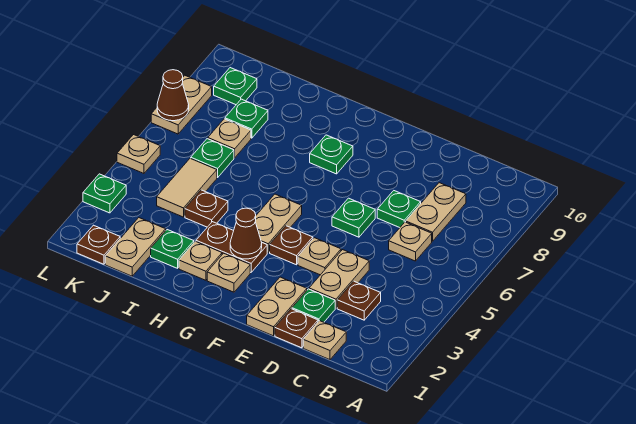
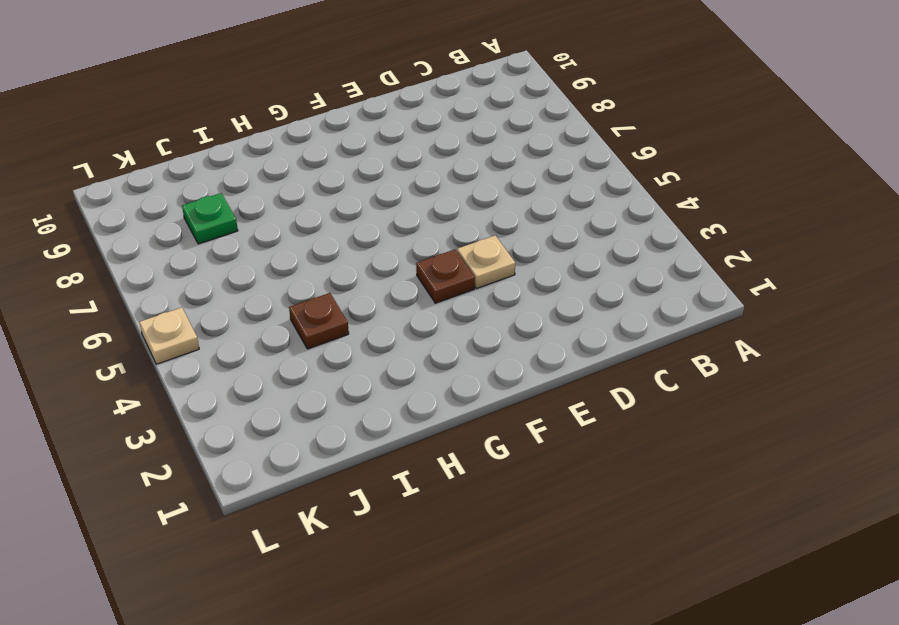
none -> tan plate C1 level 1
none -> brown plate C3 level 1
none -> tan plate C6 level 1
none -> tan plate C7:C8 level 1

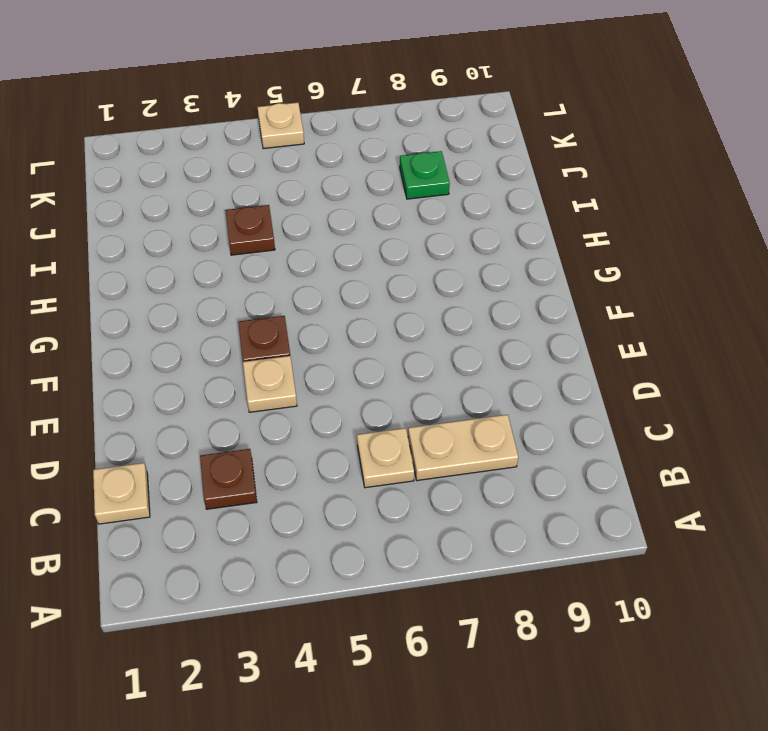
none -> brown plate D1 level 1
none -> green plate D2 level 1
none -> tan plate D3:D4 level 1
none -> green plate D7 level 1

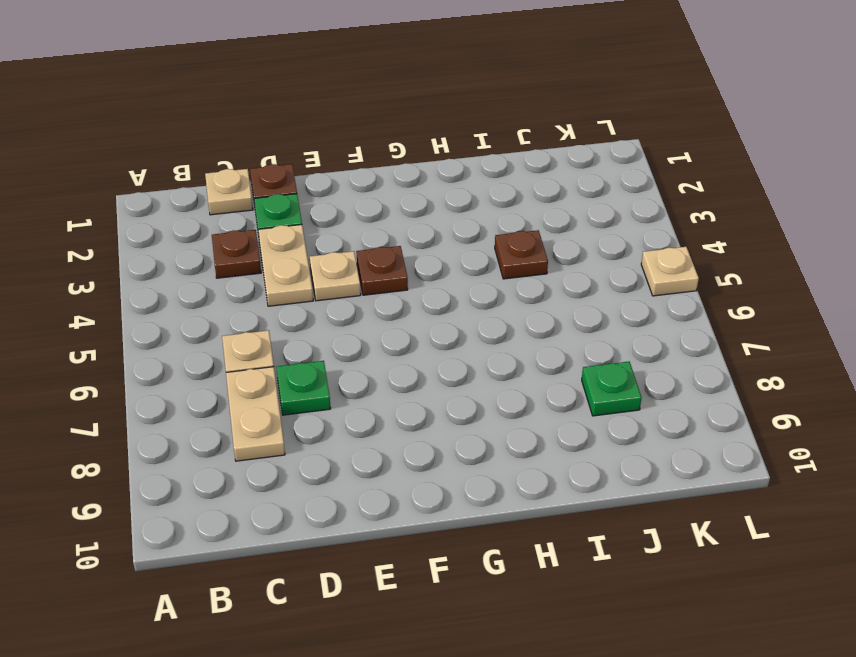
none -> tan plate E1:E2 level 1
none -> green plate E6 level 1
none -> tan plate G2 level 1
none -> brown plate G3:H3 level 1

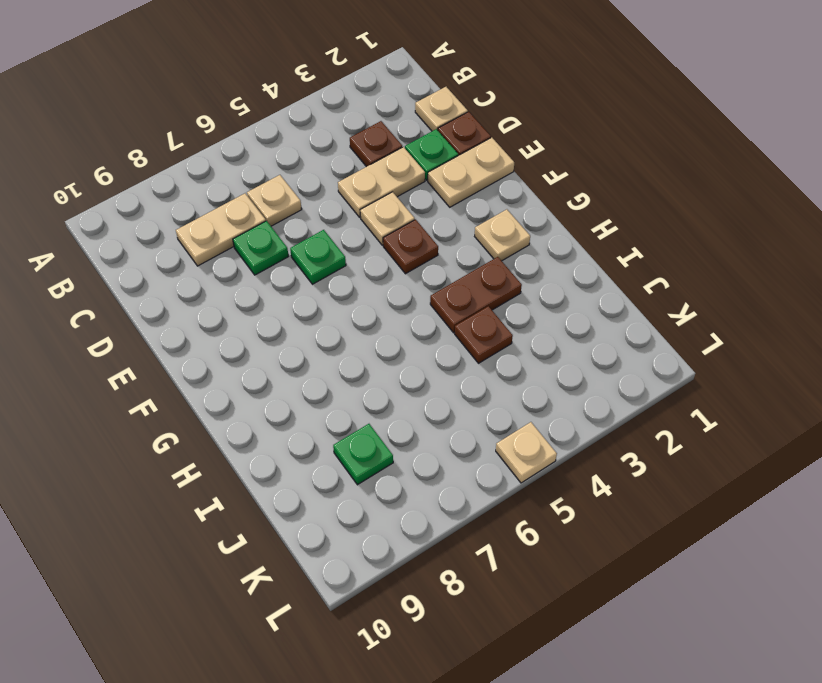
brown plate H3:H4 level 1 -> brown plate G3:H3 level 1
none -> tan plate G4:G5 level 1
none -> green plate G8 level 1
none -> tan plate H2 level 1
none -> green plate I2 level 1

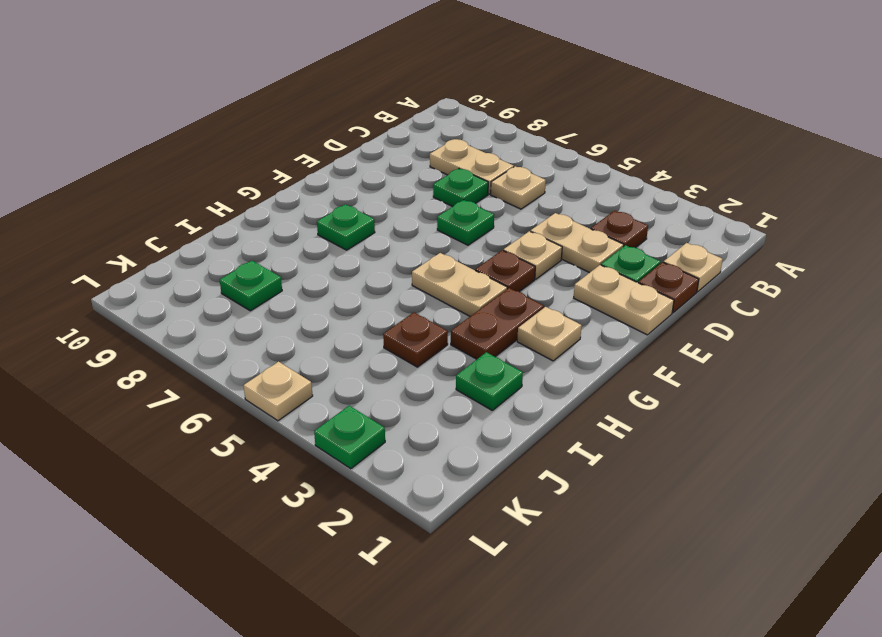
none -> tan plate H2 level 1
none -> tan plate J1:J2 level 1
none -> tan tile J4:J5 level 1
none -> green plate J6 level 1

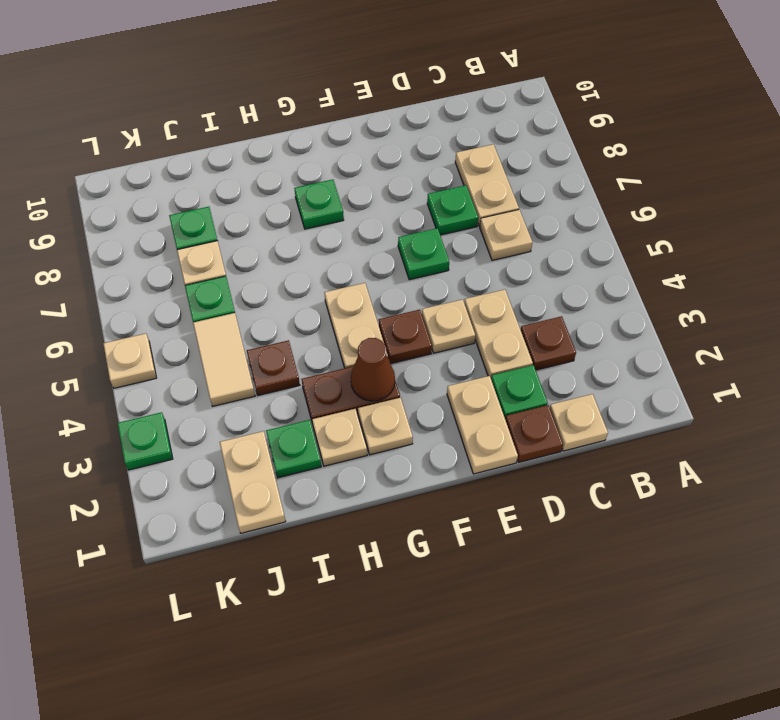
none -> brown plate K1 level 1
none -> green plate K9 level 1
none -> tan plate L7:L8 level 1
none -> brown cone L7 level 2

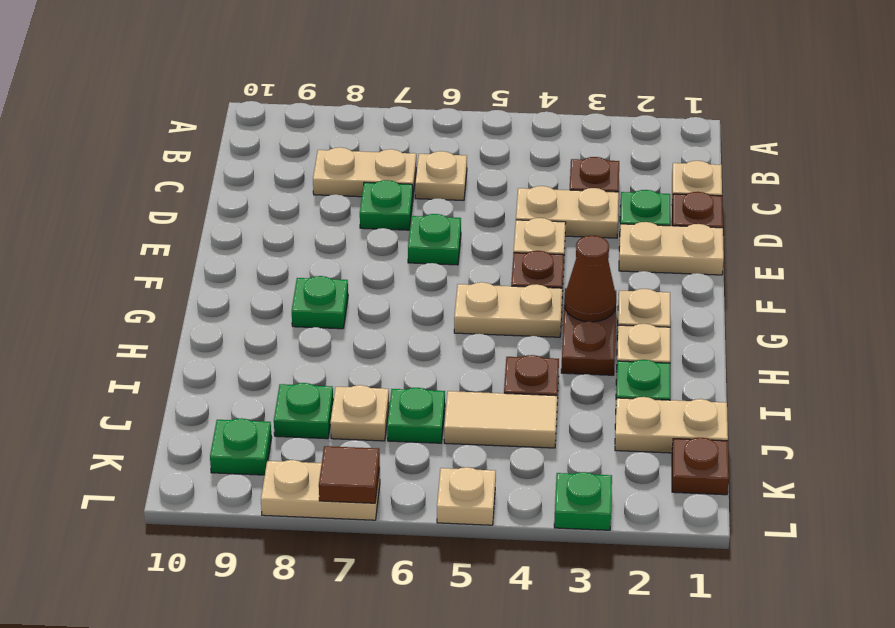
brown tile L7 level 2 -> brown cone L7 level 2

